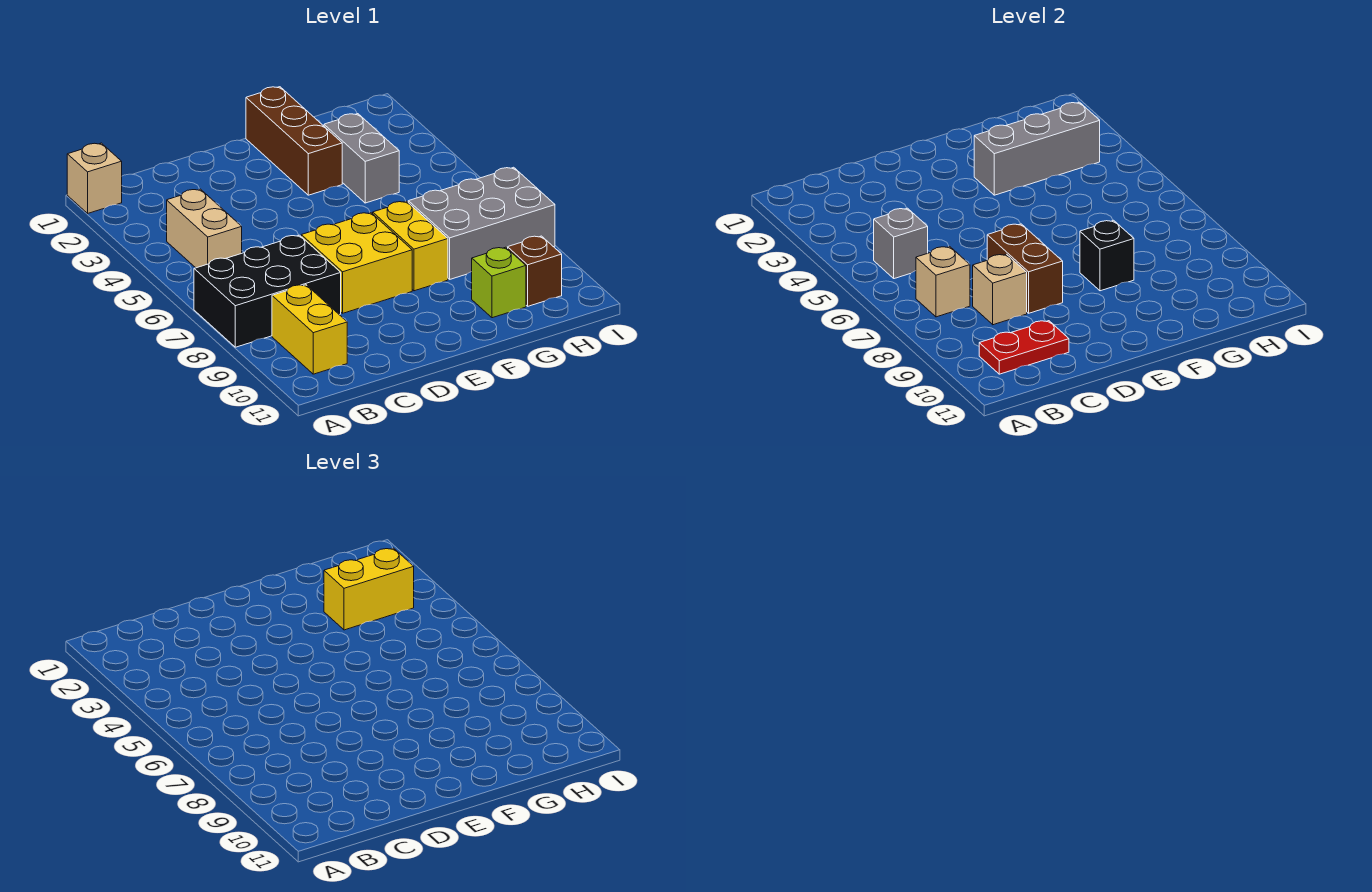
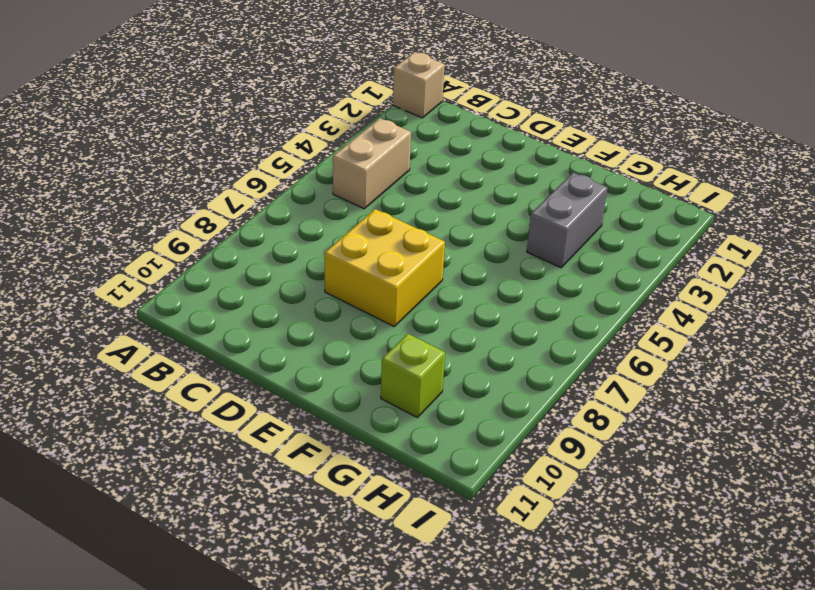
none -> black brick A7:C8 level 1
none -> yellow brick B9:B10 level 1
none -> brown brick F1:F3 level 1

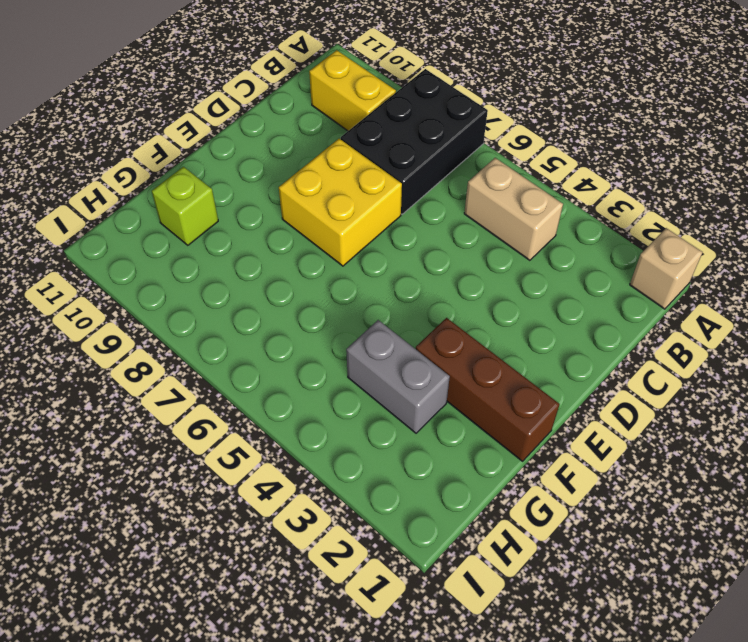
none -> yellow brick F7:F8 level 1
none -> grey brick G7:I8 level 1
none -> brown brick H10 level 1

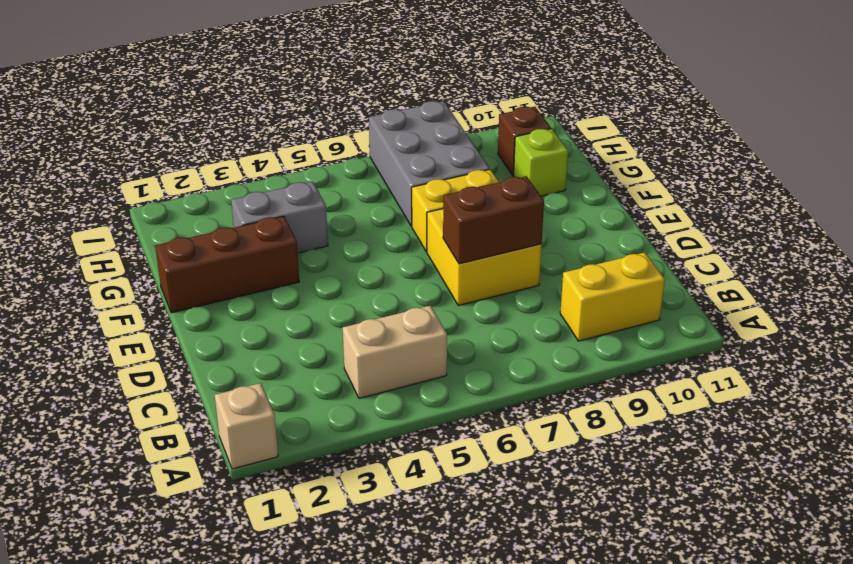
none -> black brick A7:C8 level 1
none -> grey brick B5 level 2
none -> tan brick B7 level 2

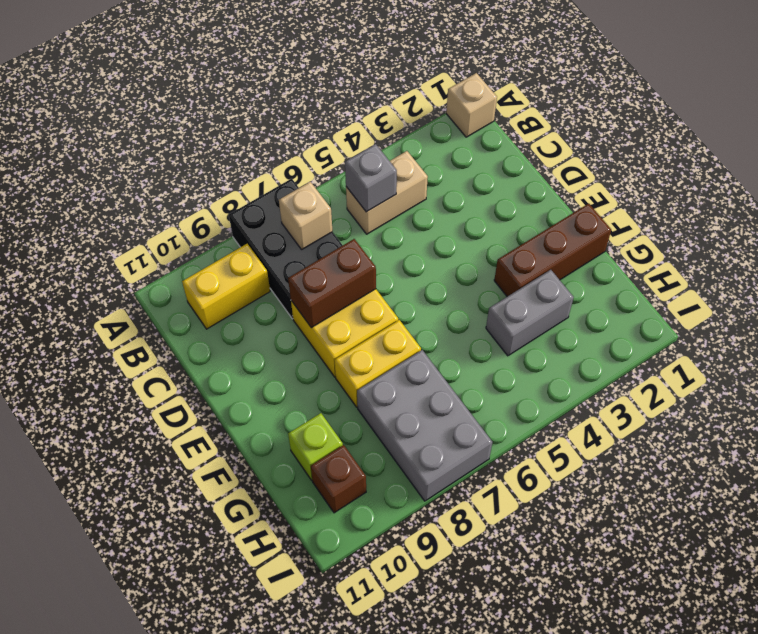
none -> red plate B10:C10 level 2
none -> tan brick C8 level 2
none -> grey brick F3:H3 level 2

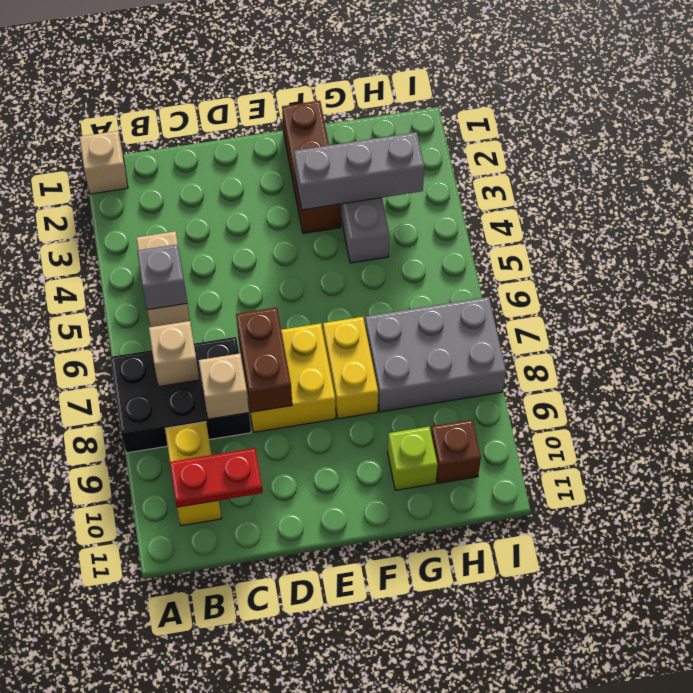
none -> black brick F8 level 2
none -> yellow brick G3:H3 level 3

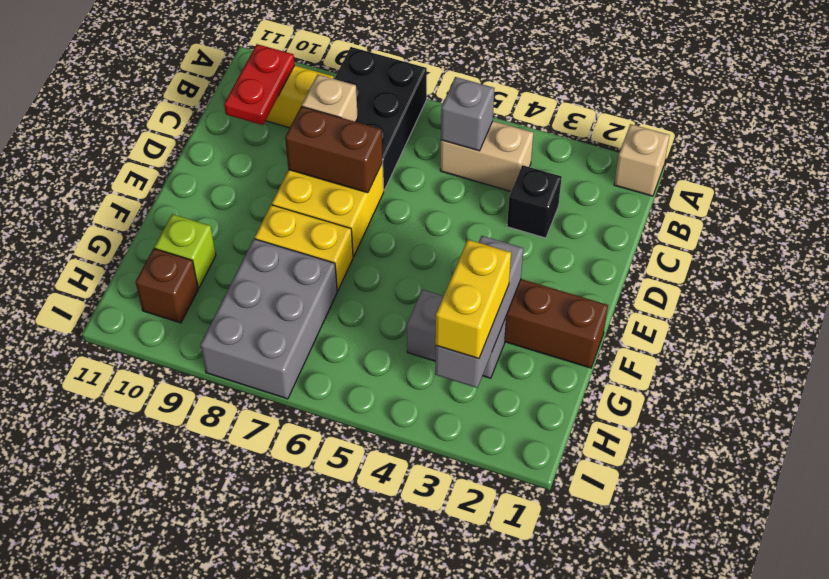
black brick C3 level 1 -> black brick F8 level 2
none -> tan brick B7 level 2

